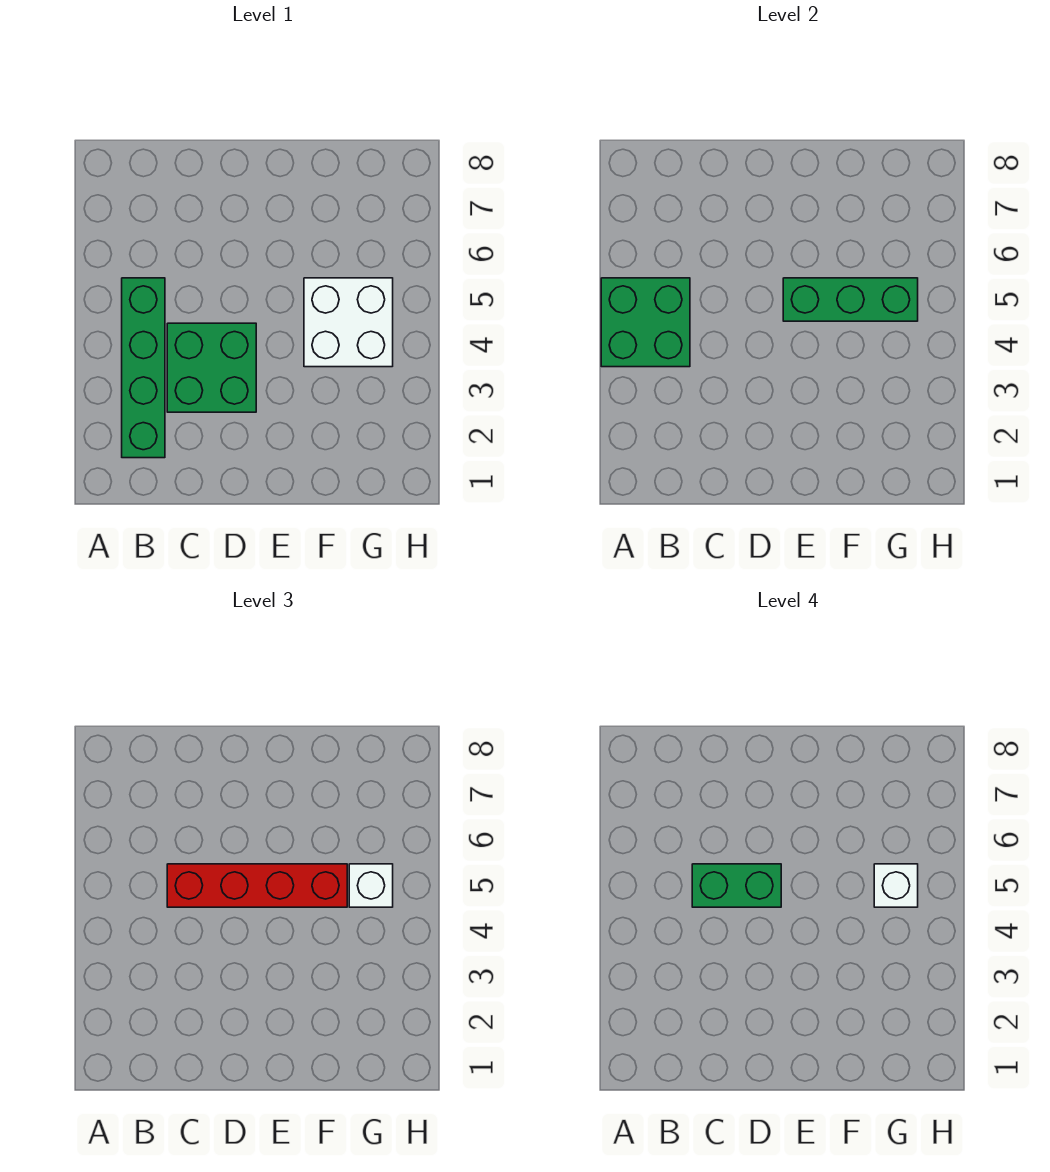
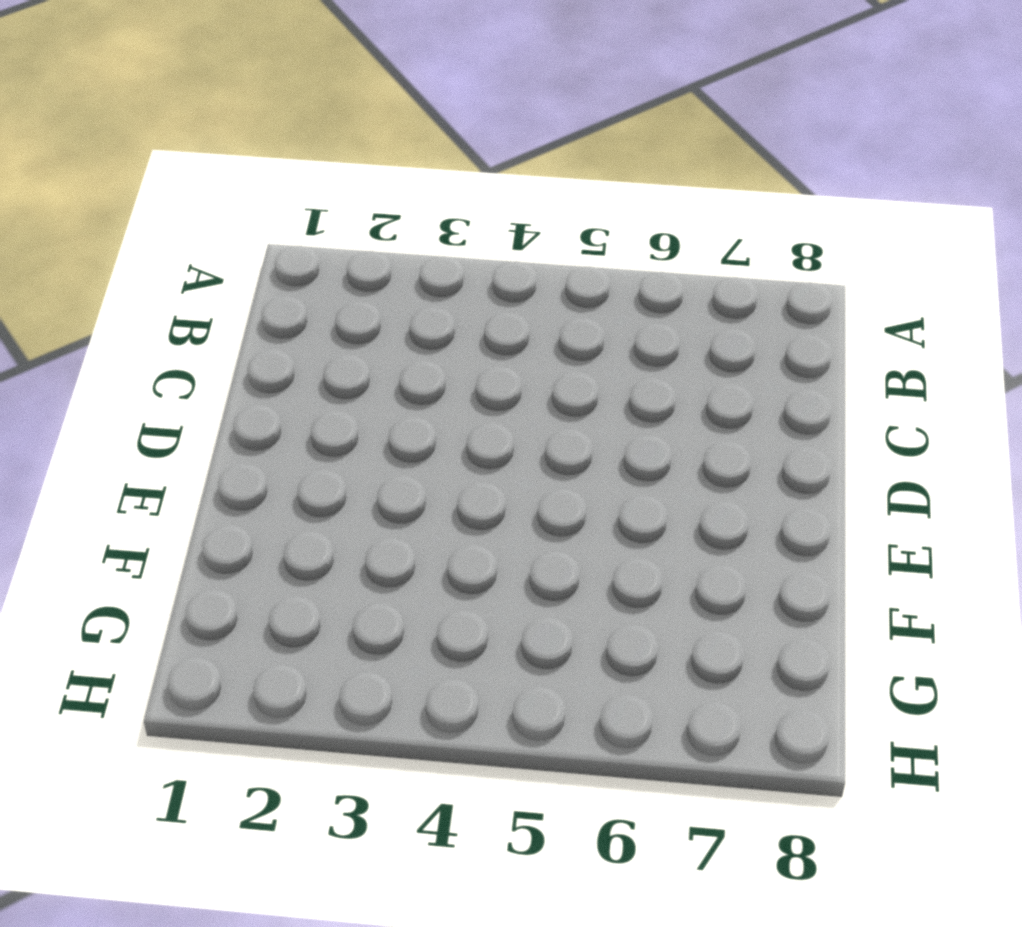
none -> green brick B2:B5 level 1
none -> green brick C3:D4 level 1

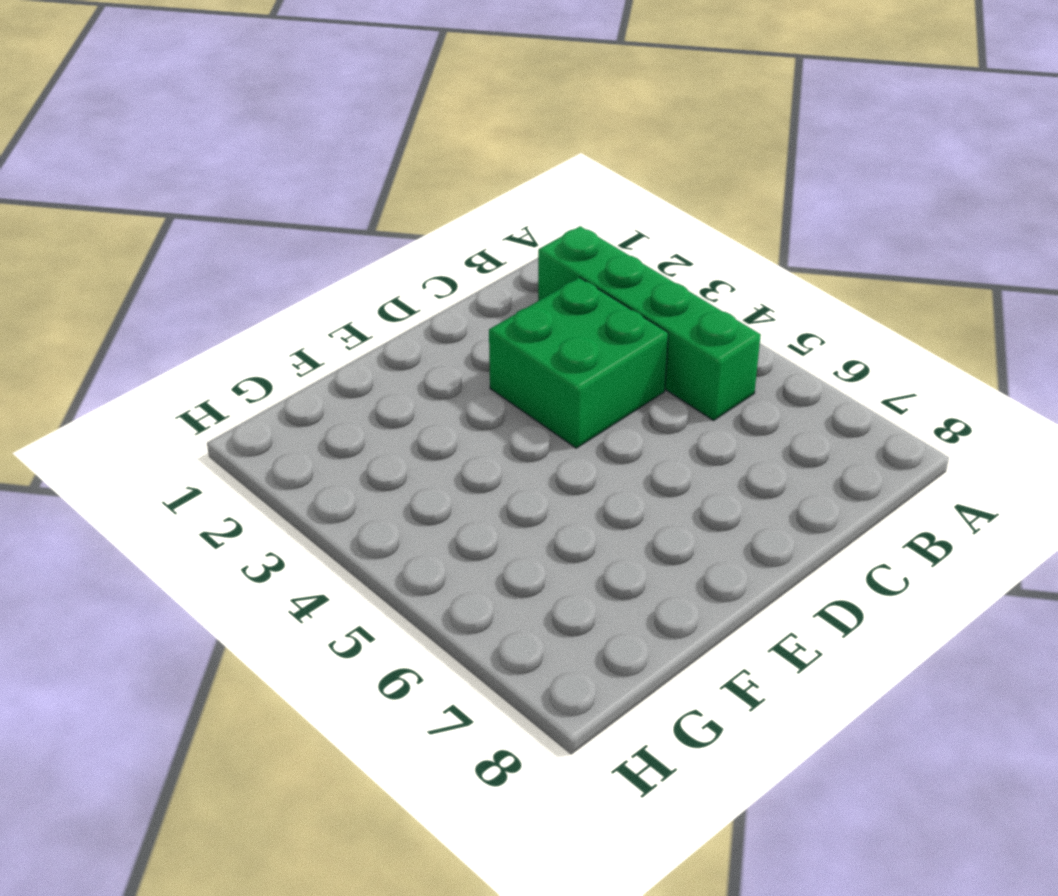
none -> white brick F4:G5 level 1
none -> green brick A4:B5 level 2

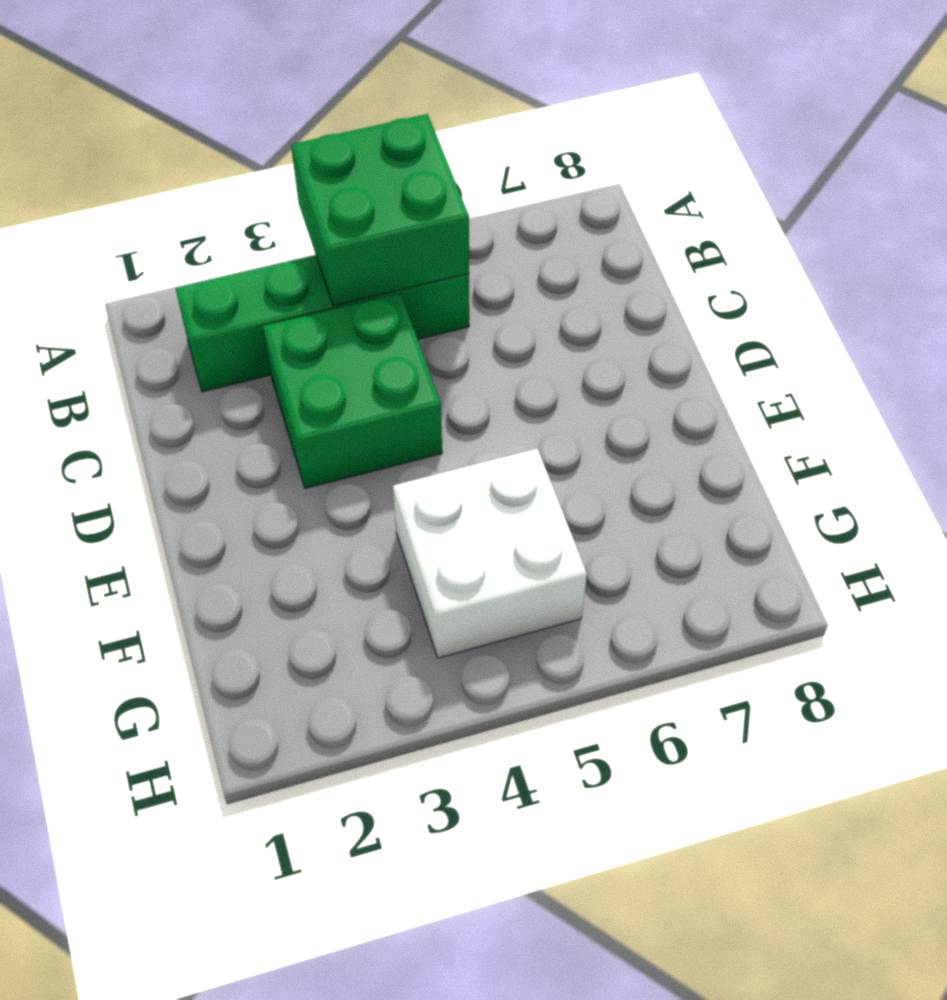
none -> green brick E5:G5 level 2
none -> red brick C5:F5 level 3

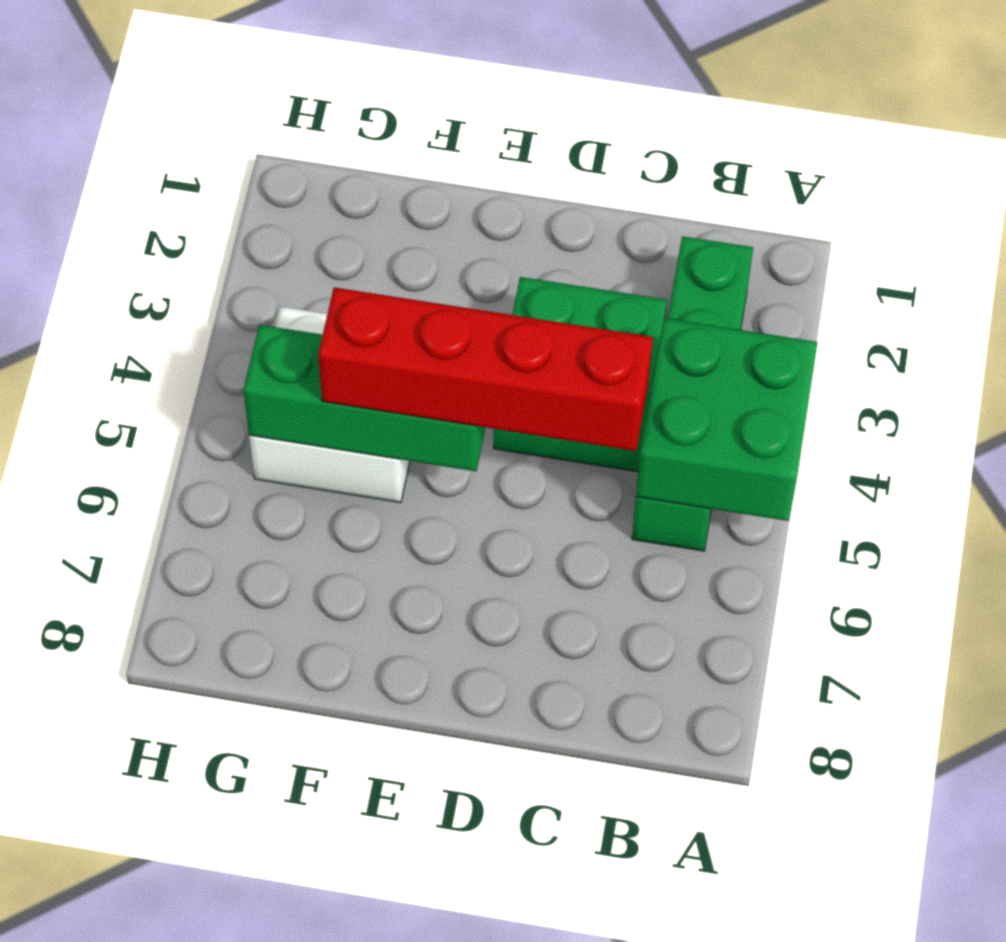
none -> white brick G5 level 3
none -> green brick C5:D5 level 4

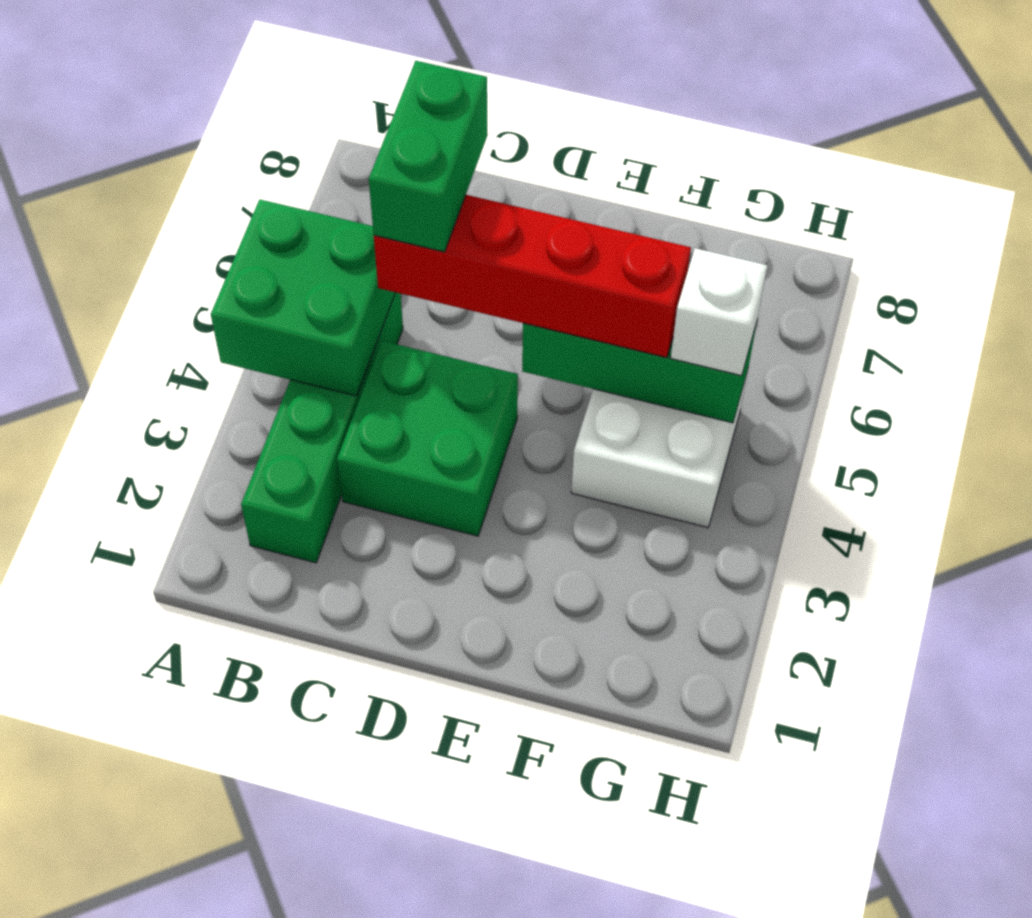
green brick C5:C6 level 4 -> green brick C5:D5 level 4
none -> white brick G5 level 4

